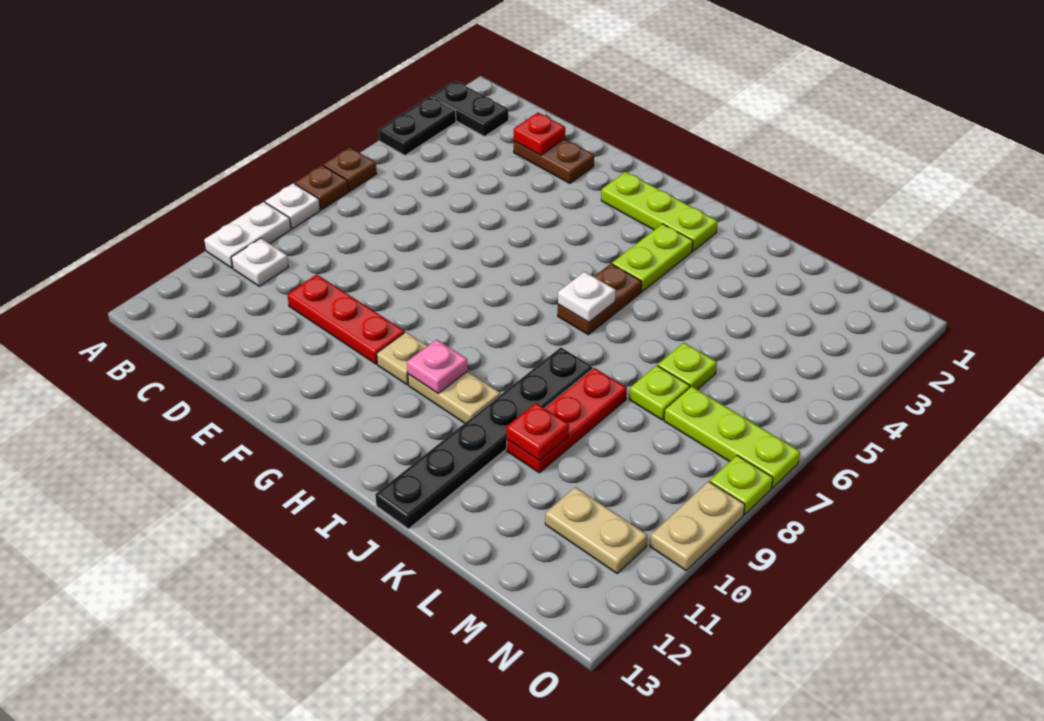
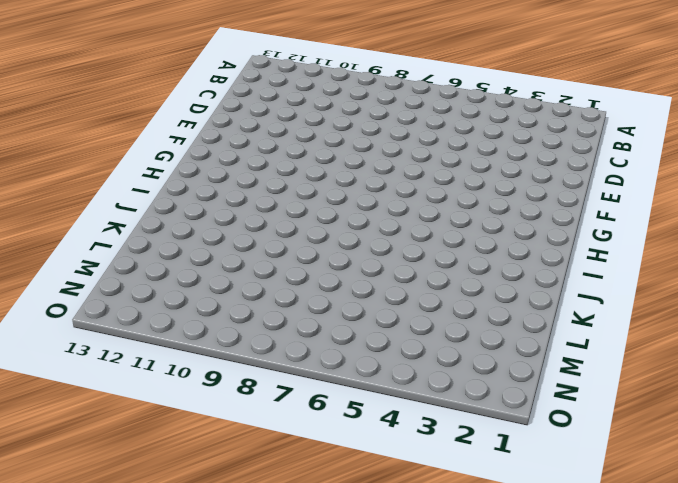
none -> black plate A2:B2 level 1
none -> black plate A3:A4 level 1
none -> brown plate A6 level 1

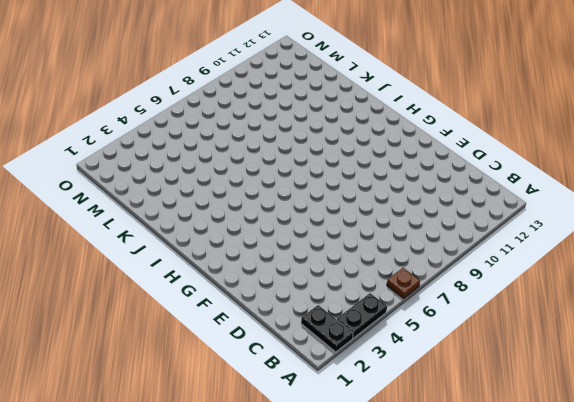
none -> brown plate A7 level 1
none -> white plate A8 level 1
none -> white plate A9:A10 level 1

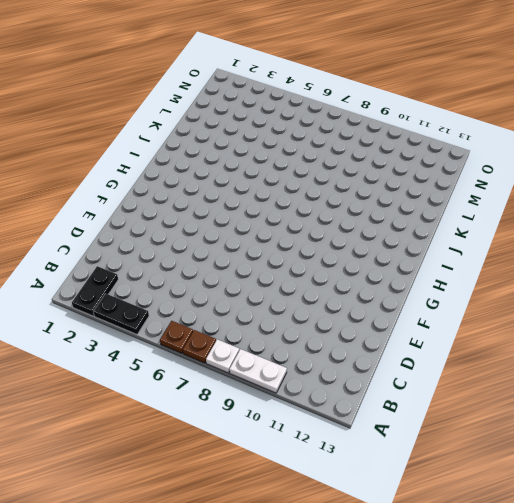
none -> white plate B10 level 1
none -> brown plate D2:E2 level 1
none -> red plate D10:F10 level 1

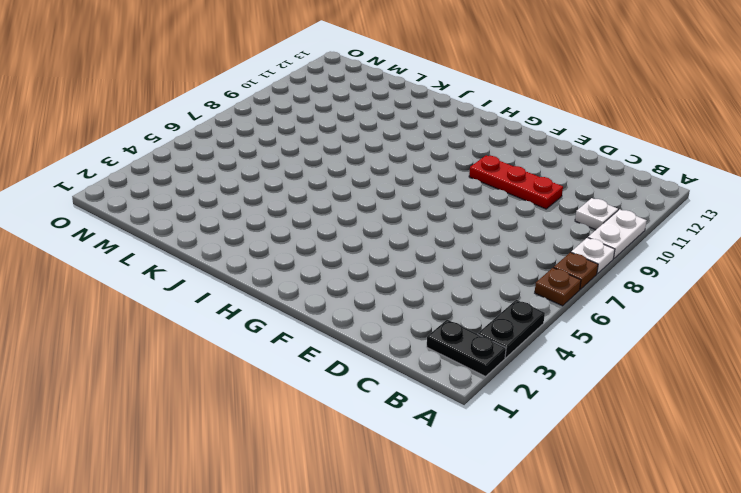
none -> brown plate D2:E2 level 1
none -> lime plate G2:I2 level 1
none -> tan plate G10 level 1

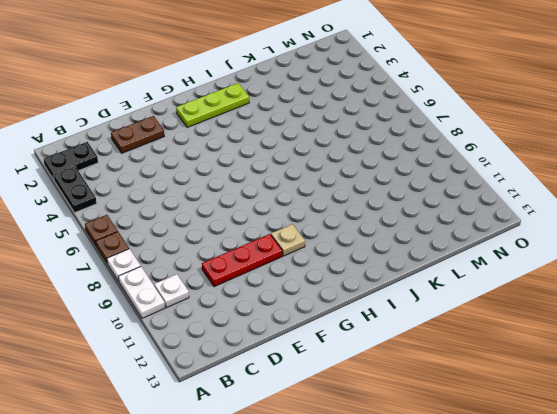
none -> tan plate H10:I10 level 1
none -> lime plate I3:I4 level 1
none -> brown plate I5:I6 level 1

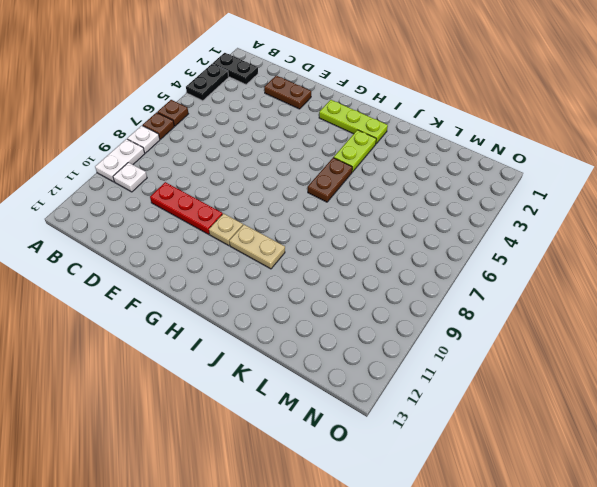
none -> black plate J8:J13 level 1
none -> red plate K8:K10 level 1
none -> lime plate L6 level 1

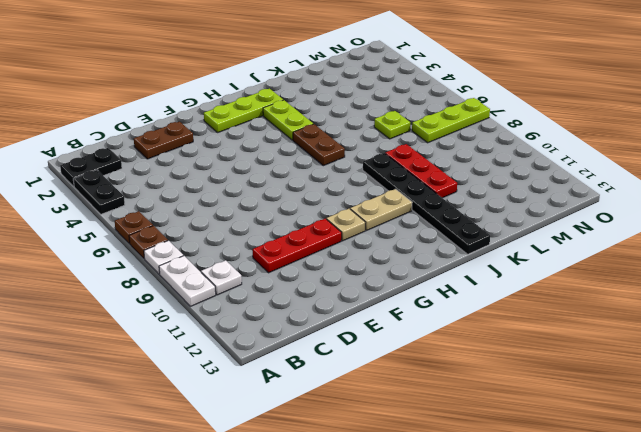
none -> lime plate L7 level 1
none -> tan plate M11:N11 level 1
none -> lime plate O8 level 1

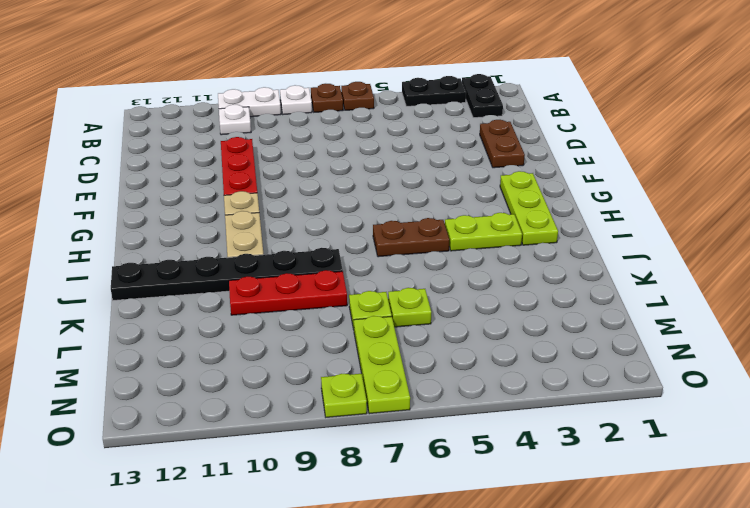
none -> tan plate M11:N11 level 1
none -> tan plate O9:O10 level 1
none -> red plate D2 level 2

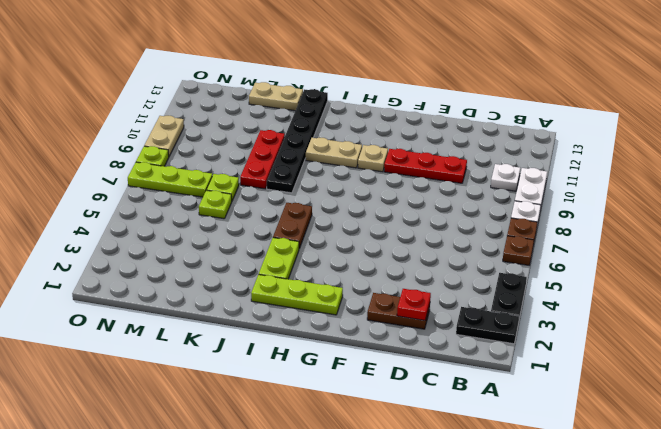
tan plate K13:L13 level 1 -> tan plate M11:N11 level 1
none -> pink plate H10 level 2
none -> white plate I6 level 2
none -> red plate K10 level 2

